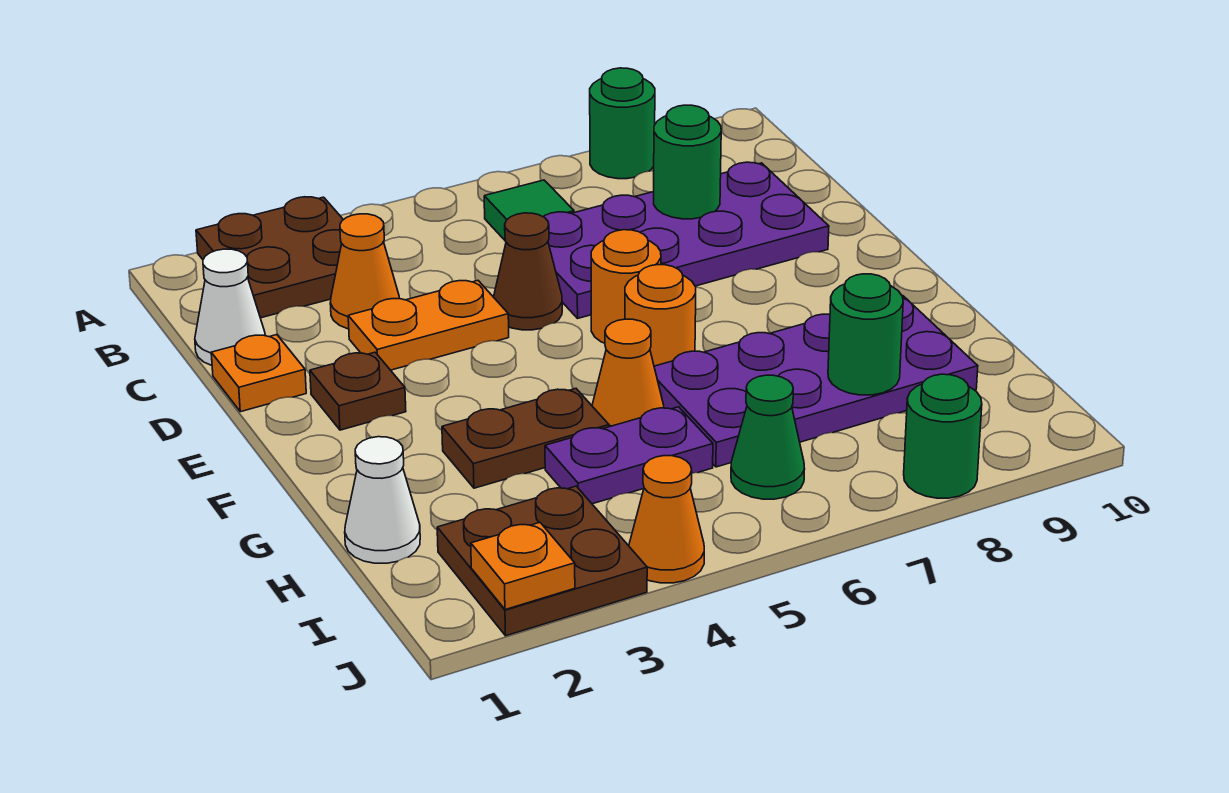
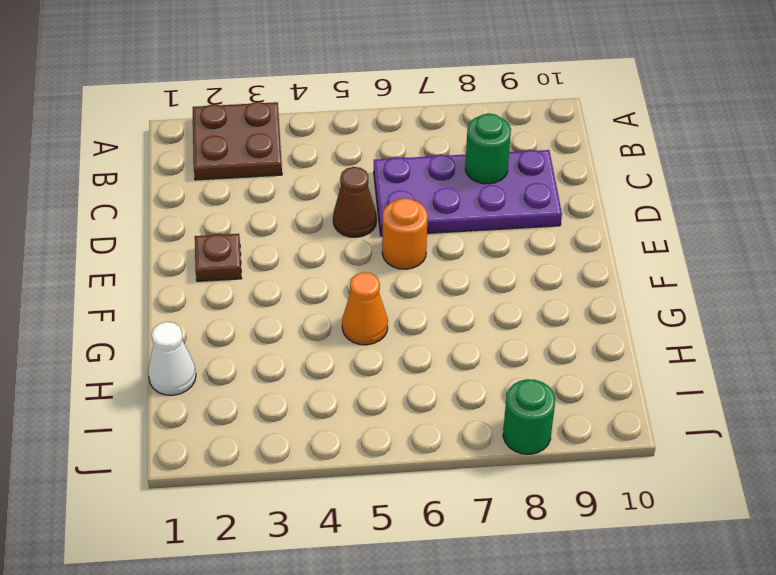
none -> green round brick A8 level 1
none -> green tile B6 level 1
none -> white cone C1 level 1

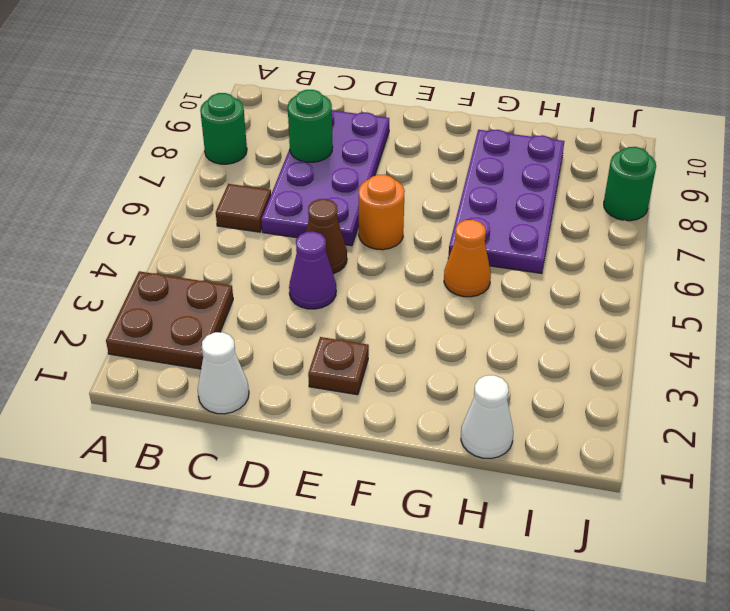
brown tile B6 level 1 -> green tile B6 level 1
purple cone D4 level 1 -> orange plate D3:D4 level 1
none -> orange cone C3 level 1
none -> orange plate D1 level 1
none -> orange round brick F6 level 1

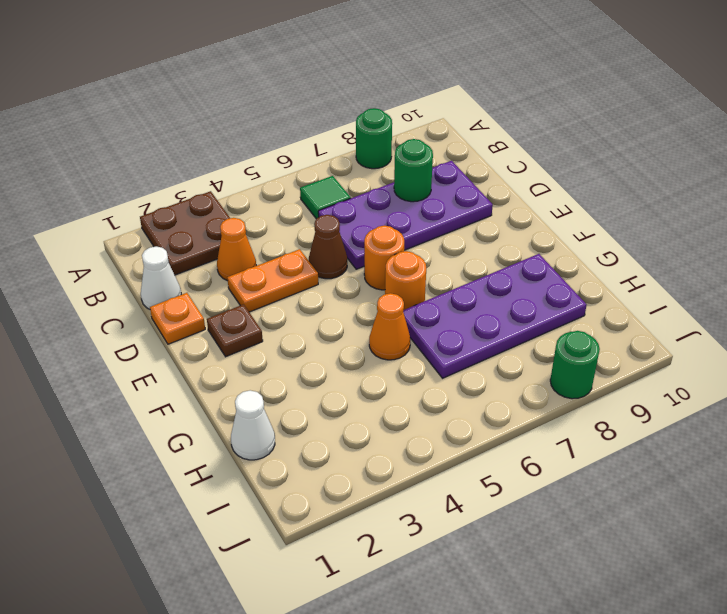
none -> brown plate G3:G4 level 1
none -> purple plate H4:H5 level 1
none -> brown plate I2:J3 level 1

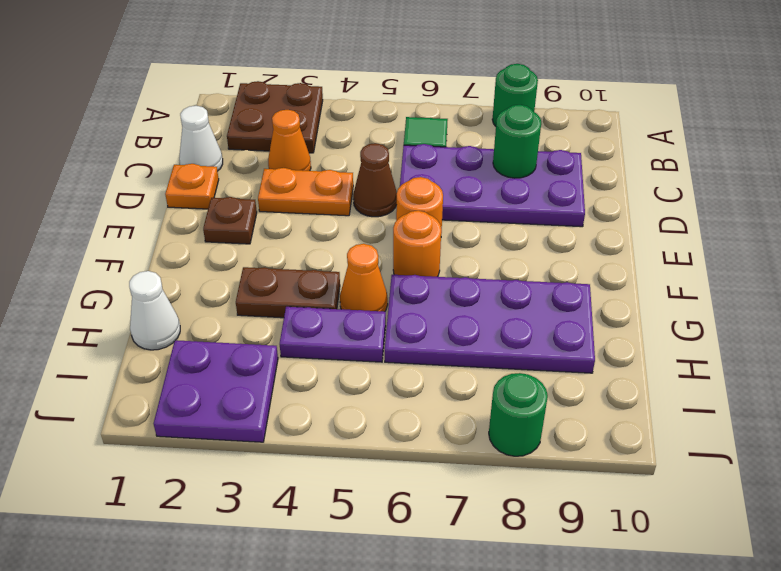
purple plate I2:J3 level 1 -> brown plate I2:J3 level 1
none -> green cone I6 level 1
none -> orange cone J4 level 1
none -> green round brick H8 level 2

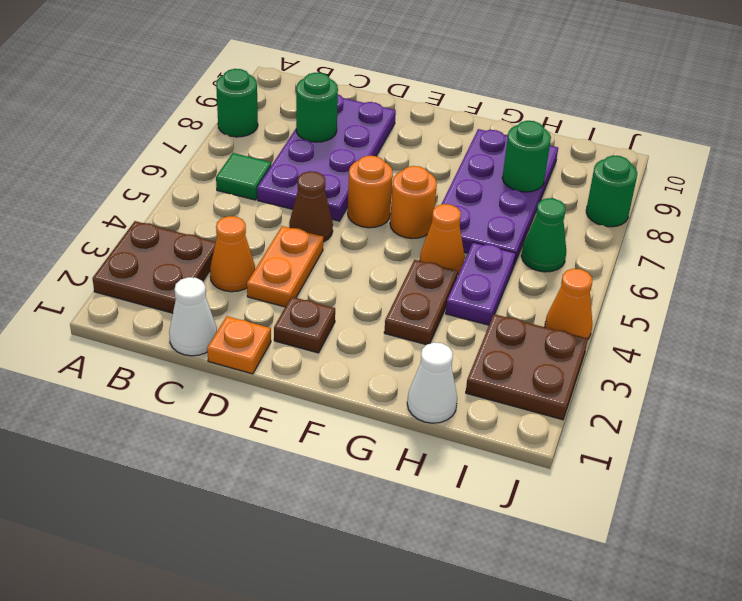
none -> orange plate J2 level 2

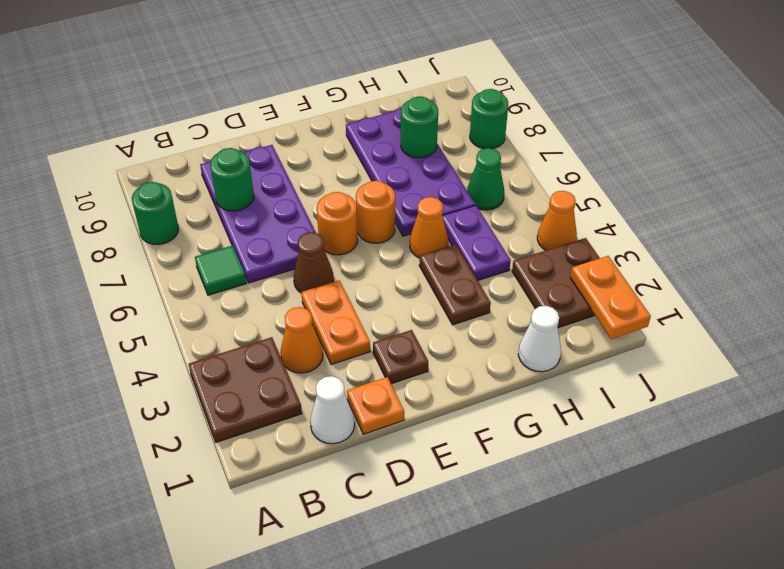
orange plate J1:J2 level 2 -> orange plate J2 level 2

